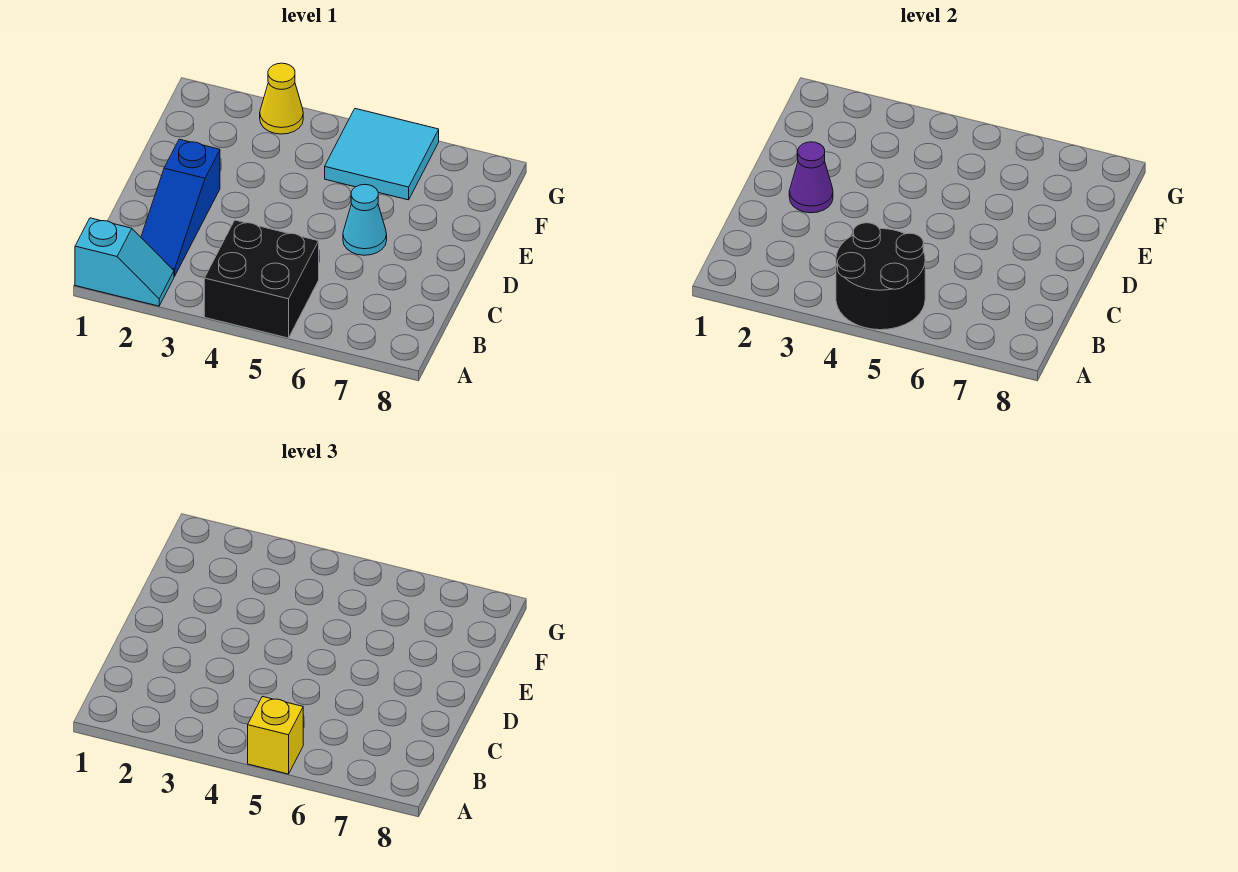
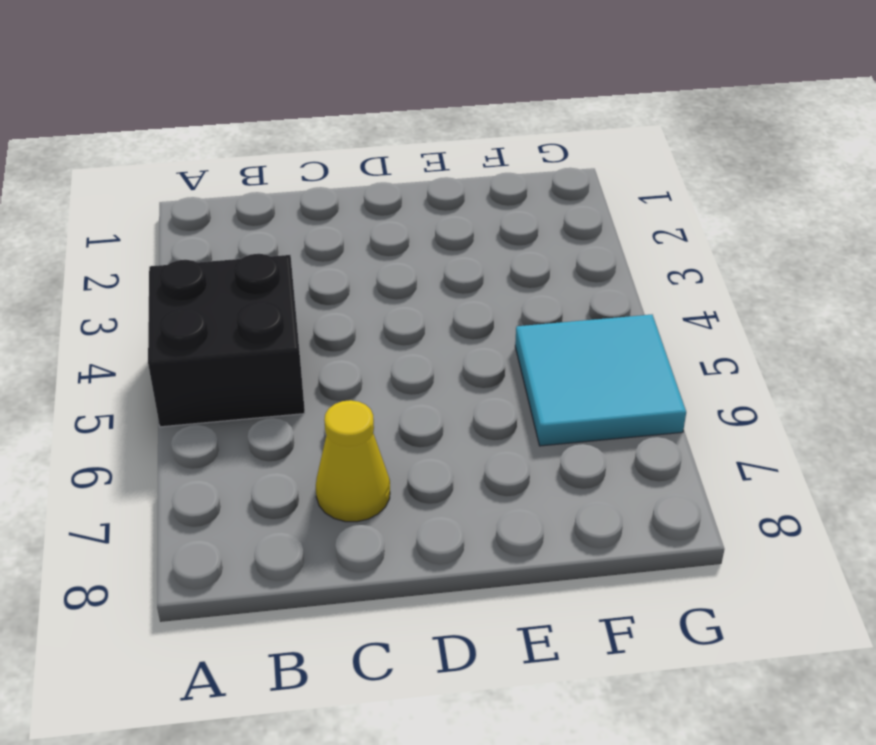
yellow cone C7 level 1 -> yellow cone G3 level 1
none -> cyan slope A1:A2 level 1 top 1
none -> blue slope B2:D2 level 1 top D

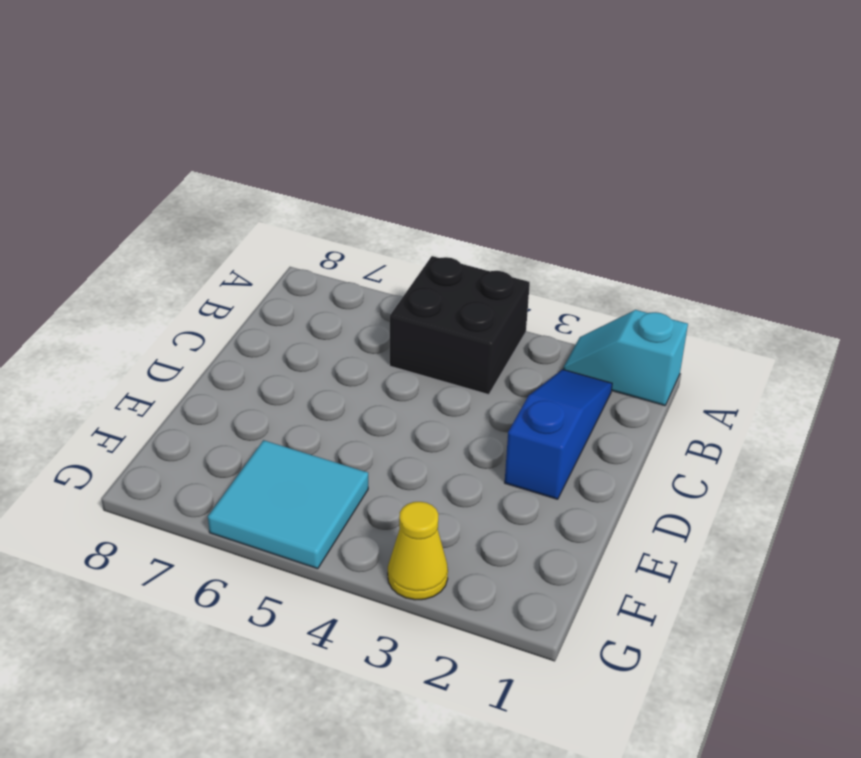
none -> cyan cone D6 level 1
none -> black round brick A4:B5 level 2

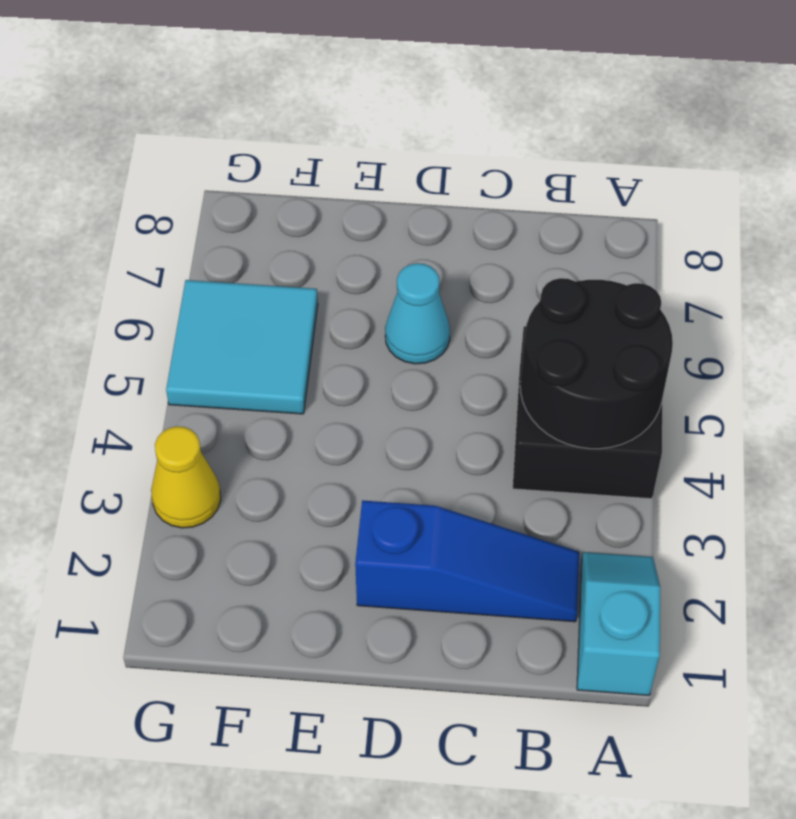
none -> purple cone D2 level 2
none -> yellow brick A5 level 3

